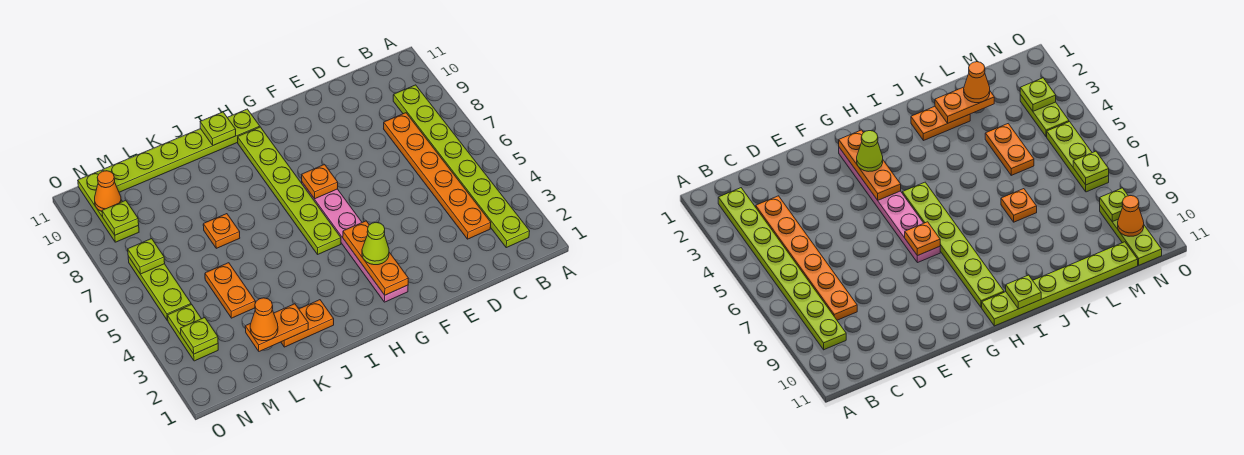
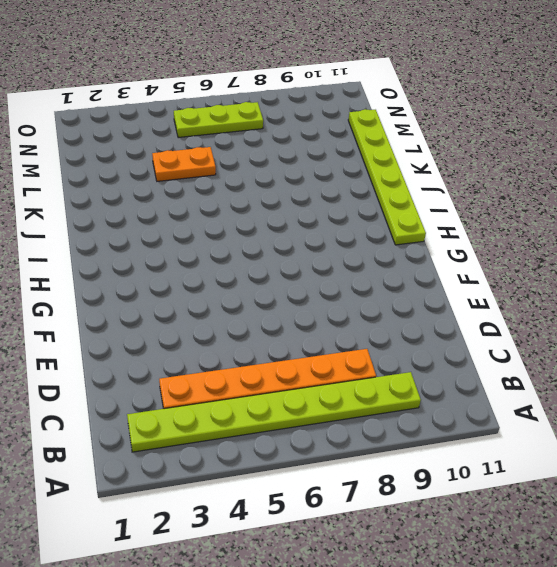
none -> pink plate G2:G7 level 1
none -> lime plate H5:H10 level 1
none -> orange plate J2:K2 level 1

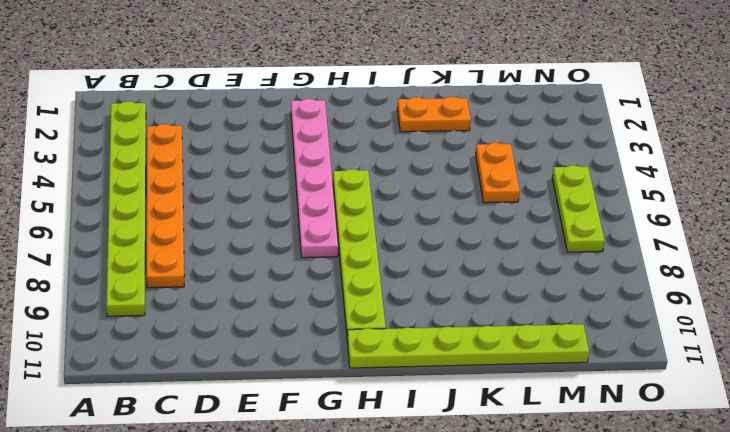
none -> orange plate K7 level 1
none -> lime plate N3:N4 level 1
none -> lime plate N9:N11 level 1

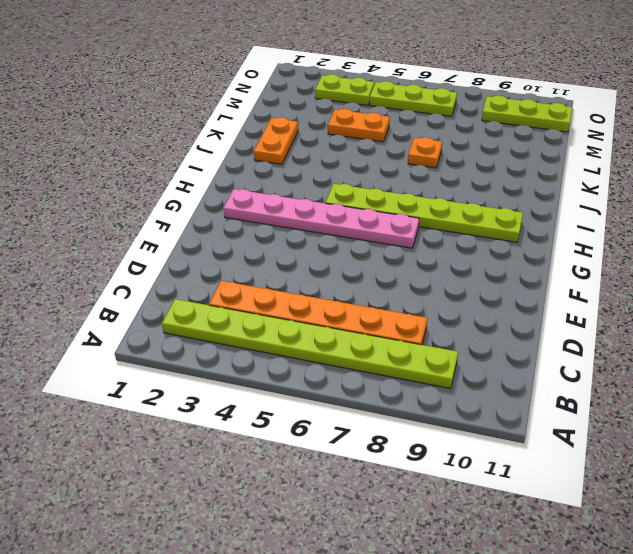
none -> lime plate H11:M11 level 1
none -> orange plate G2:G4 level 2
none -> orange plate G7 level 2

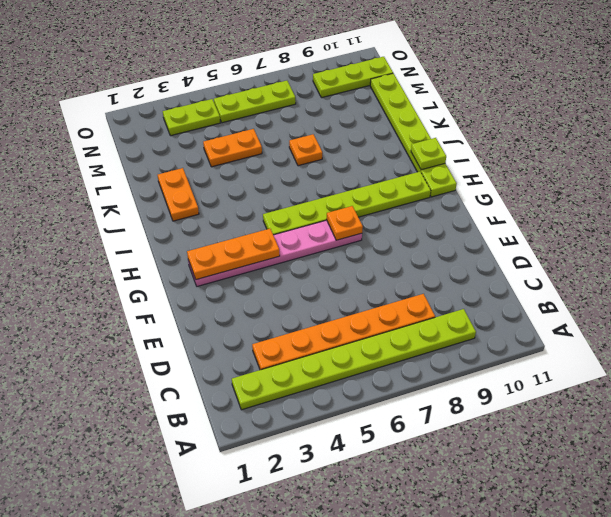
none -> orange plate K2:L2 level 2
none -> lime plate N3 level 2
none -> lime plate N7 level 2

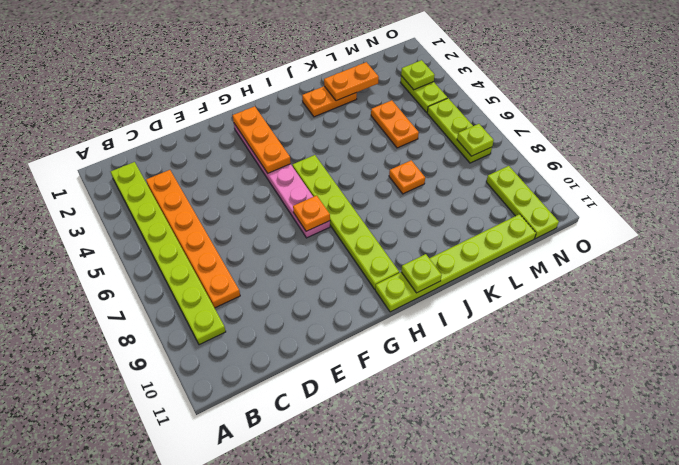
none -> lime plate N9 level 2
none -> orange cone N10 level 2
none -> lime cone G3 level 3

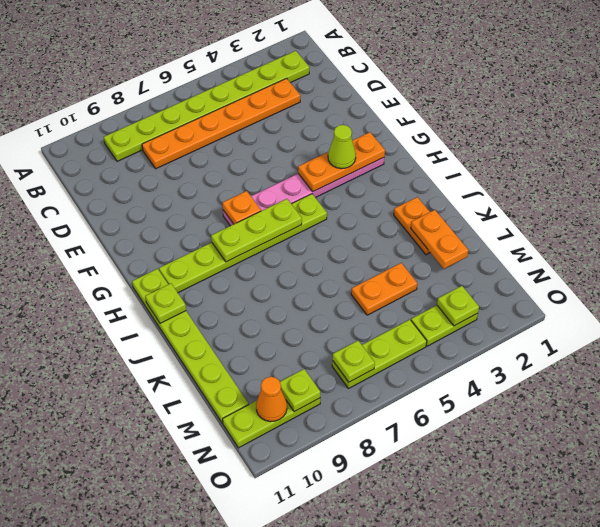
lime plate H6:H8 level 2 -> none
none -> orange plate K7 level 1
none -> orange cone L2 level 3

